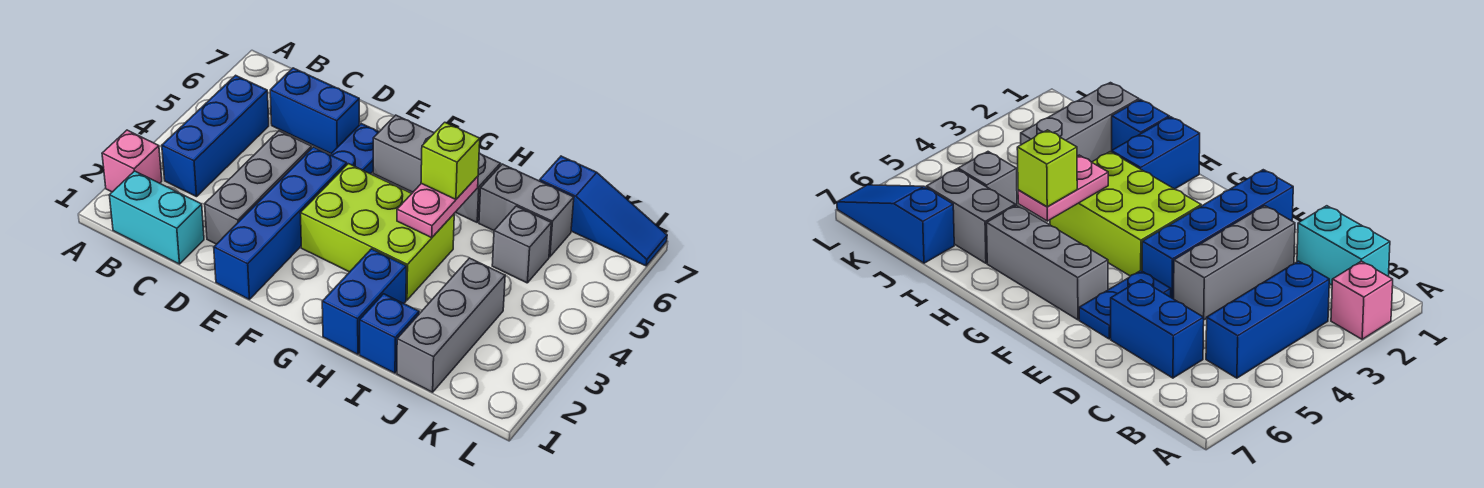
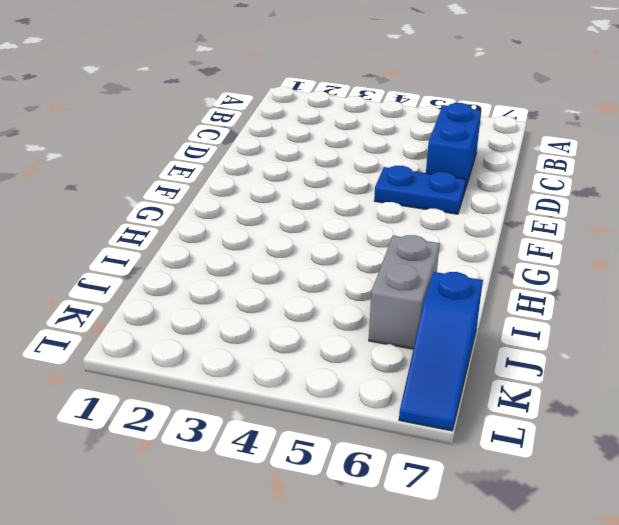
none -> pink brick A2 level 1
none -> cyan brick B1:C1 level 1
none -> blue brick B3:B5 level 1

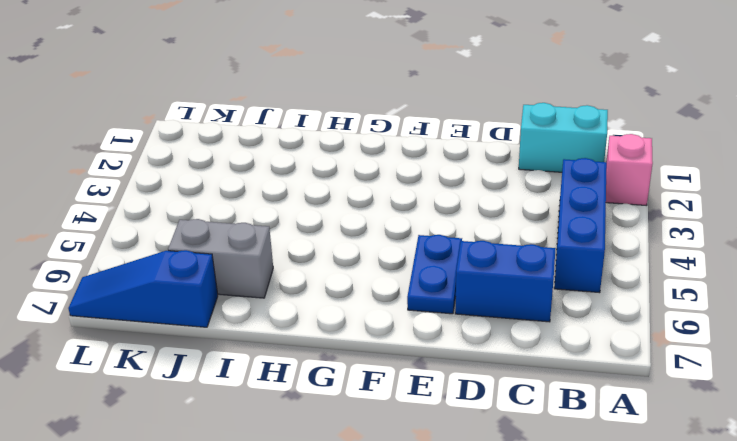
none -> grey brick D2:D4 level 1
none -> blue brick E1:E4 level 1
none -> lime brick F3:H4 level 1

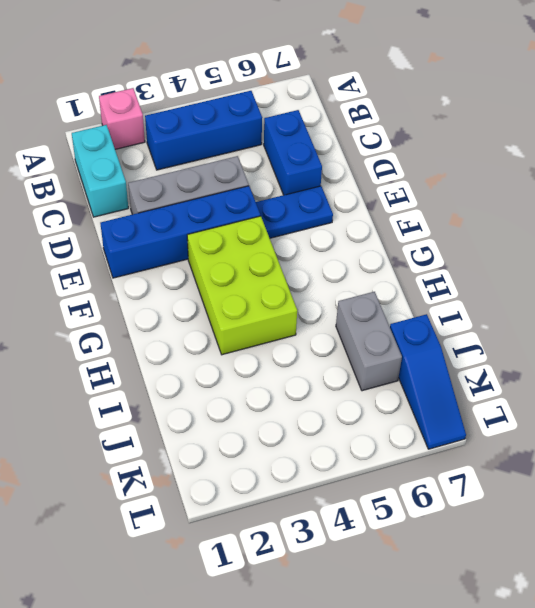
none -> grey brick F6:H6 level 1
none -> blue brick H1:H2 level 1
none -> blue brick I1 level 1

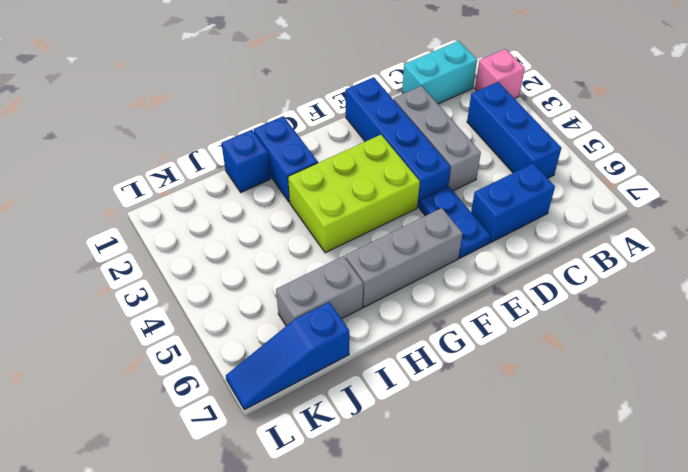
none -> grey brick J1:J3 level 1
none -> grey brick J5 level 1
none -> pink plate H4:H5 level 2

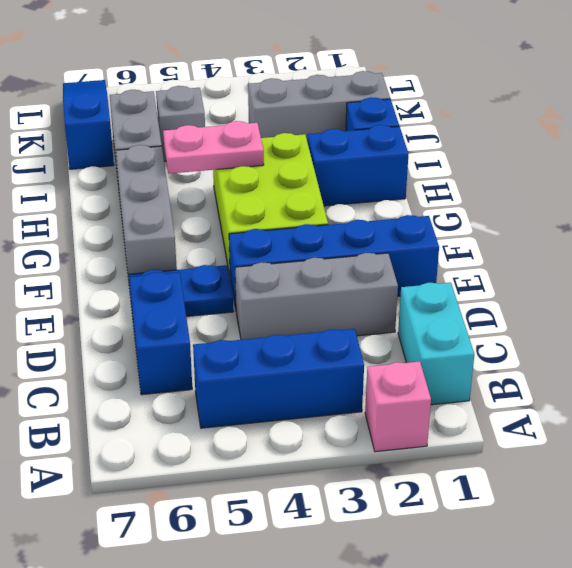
none -> lime brick H5 level 3

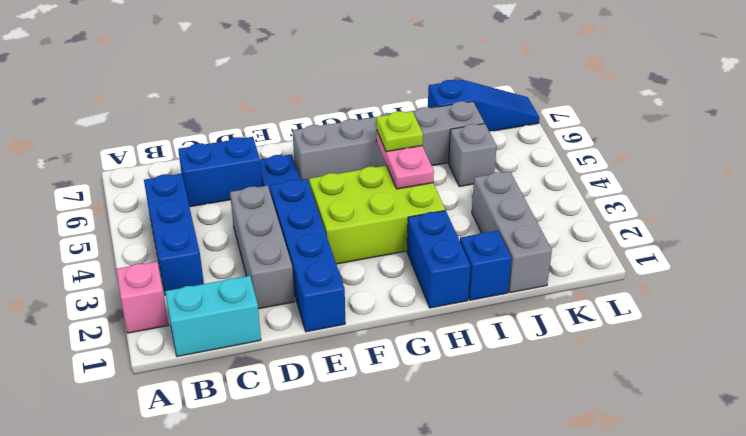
lime plate H5 level 3 -> lime brick H5 level 3

